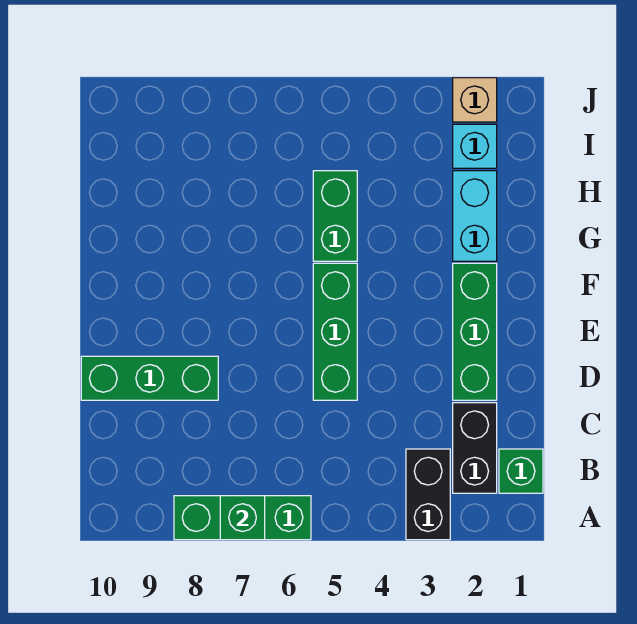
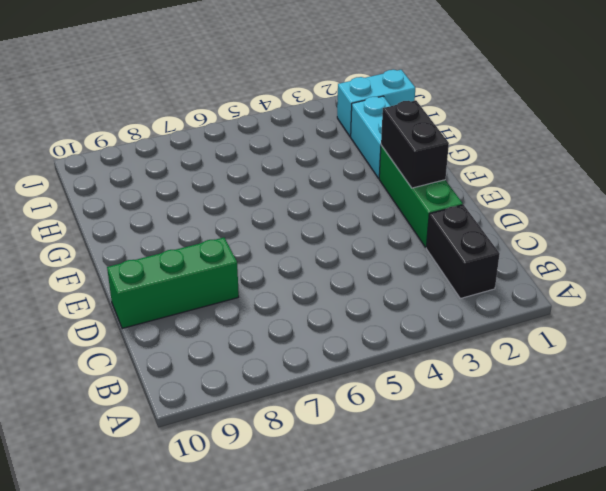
black brick E2:F2 level 2 -> black brick A3:B3 level 1
cyan brick I1:I2 level 1 -> cyan brick I2 level 1
none -> green brick A6:A8 level 1
none -> green brick B1 level 1
none -> green brick D5:F5 level 1

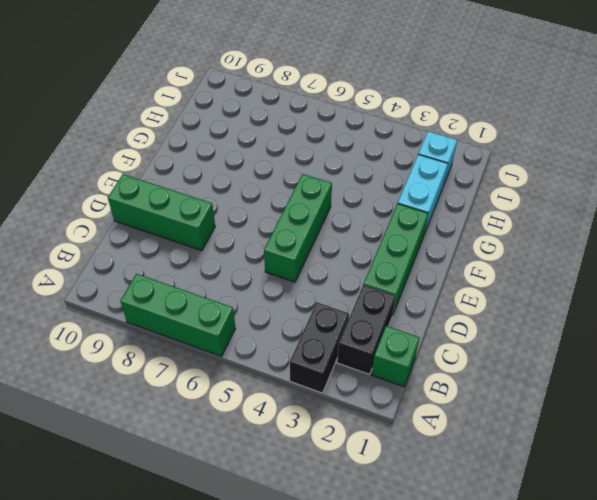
none -> green brick G5:H5 level 1
none -> tan brick J2 level 1
none -> green brick A7 level 2

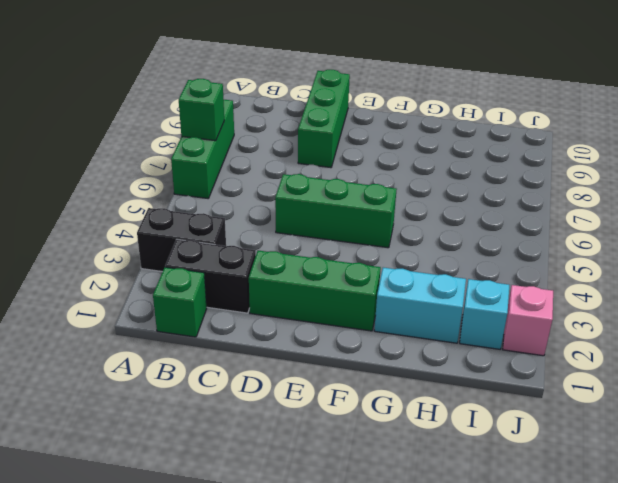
pink brick J2 level 1 -> tan brick J2 level 1
none -> green brick G5:H5 level 1

